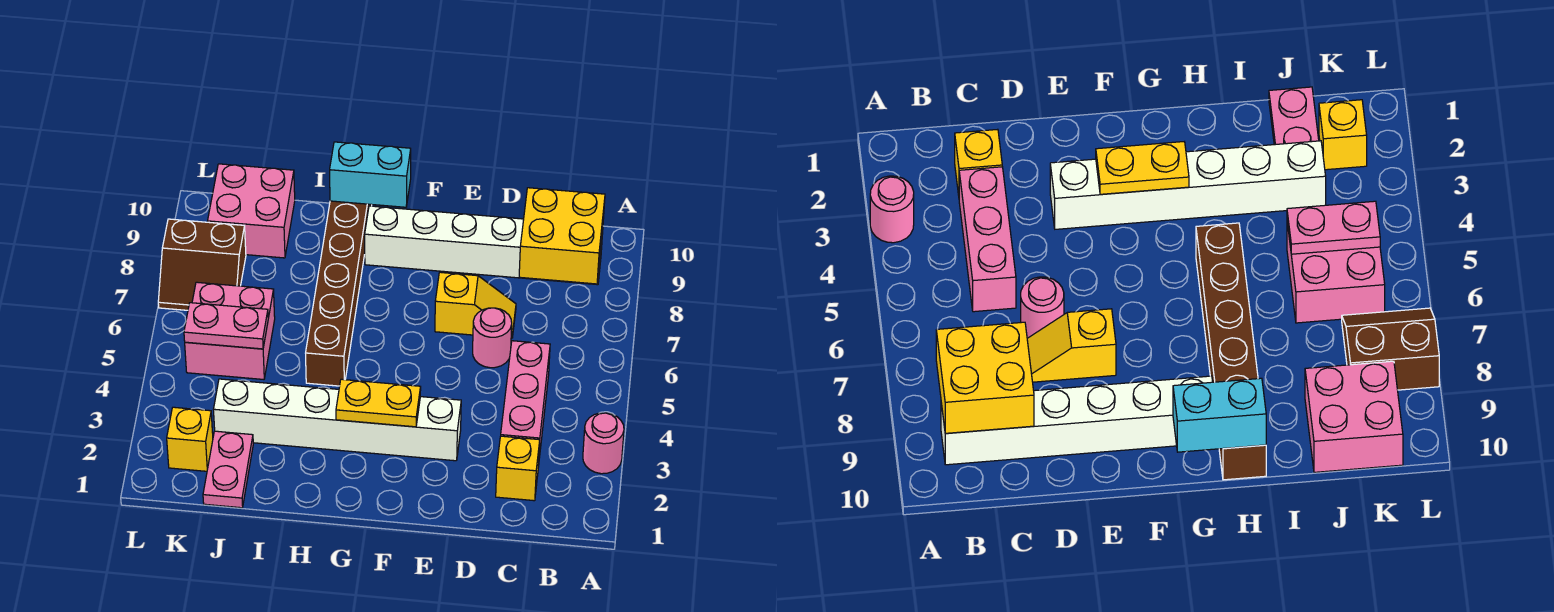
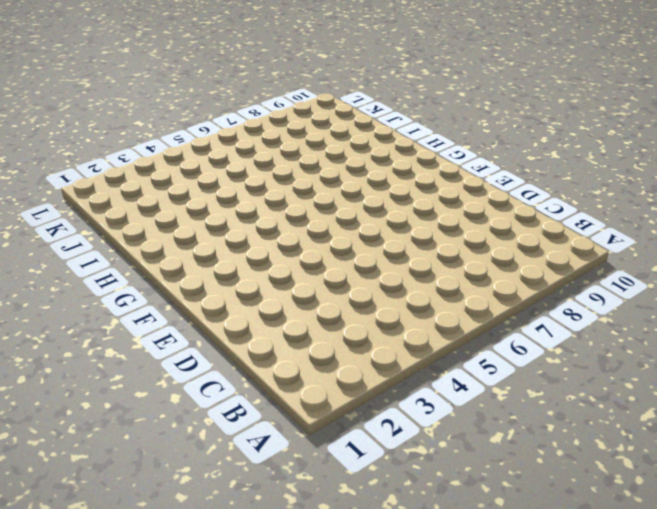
none -> pink round brick A3 level 1
none -> white brick B9:G9 level 1
none -> yellow brick C2 level 1

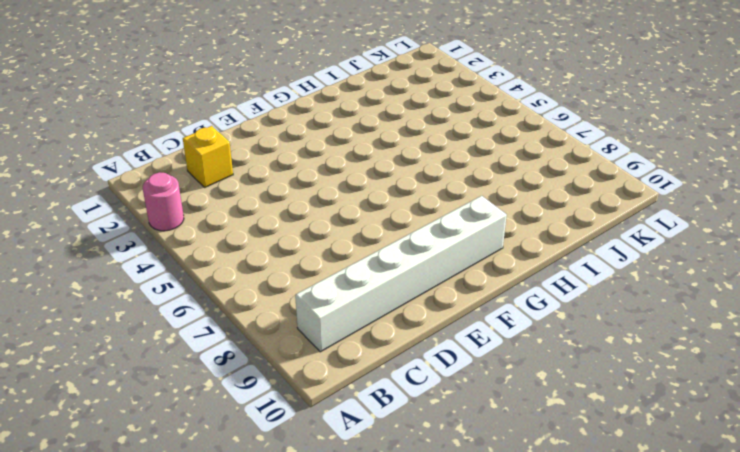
none -> pink brick C3:C5 level 1
none -> pink round brick D6 level 1
none -> yellow slope D7:E7 level 1 top E

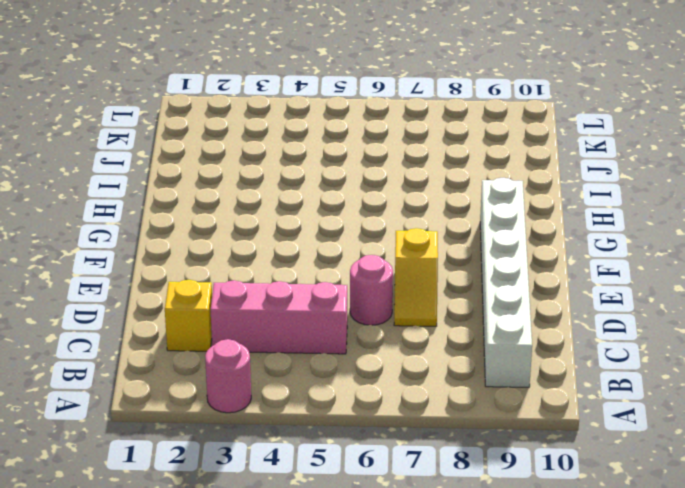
none -> white brick E3:J3 level 1
none -> brown brick H5:H10 level 1
none -> pink plate J1:J2 level 1

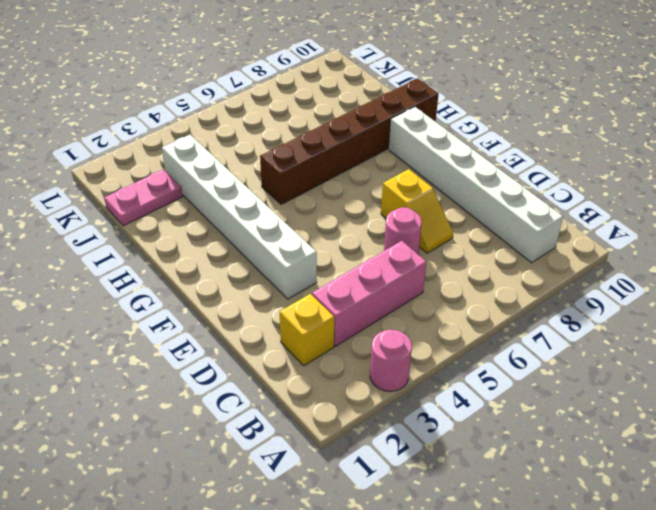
none -> pink brick J5:K6 level 1
none -> pink brick J9:K10 level 1
none -> yellow brick K2 level 1

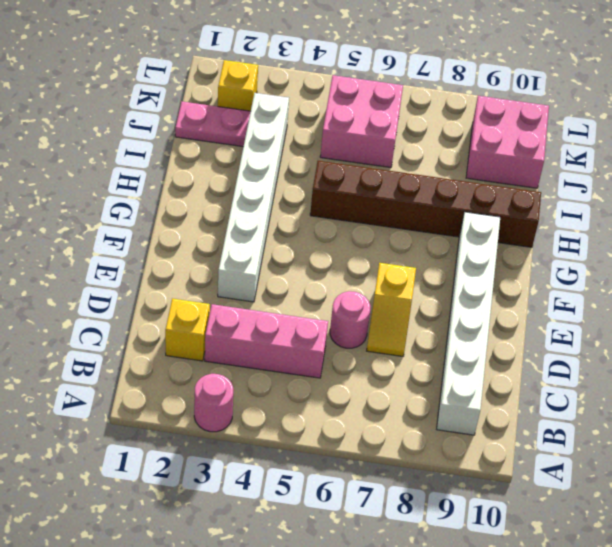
none -> brown slope K7:L8 level 1 top 8
none -> yellow brick B8:C9 level 2
none -> yellow plate F3:G3 level 2

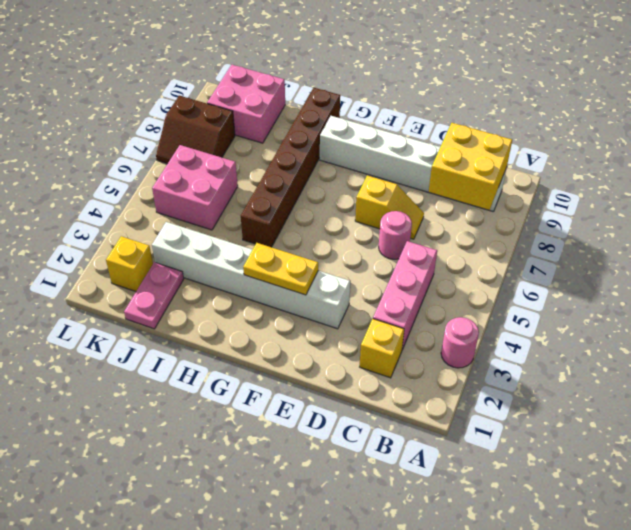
none -> cyan brick G10:H10 level 2
none -> pink plate J5:K5 level 2

